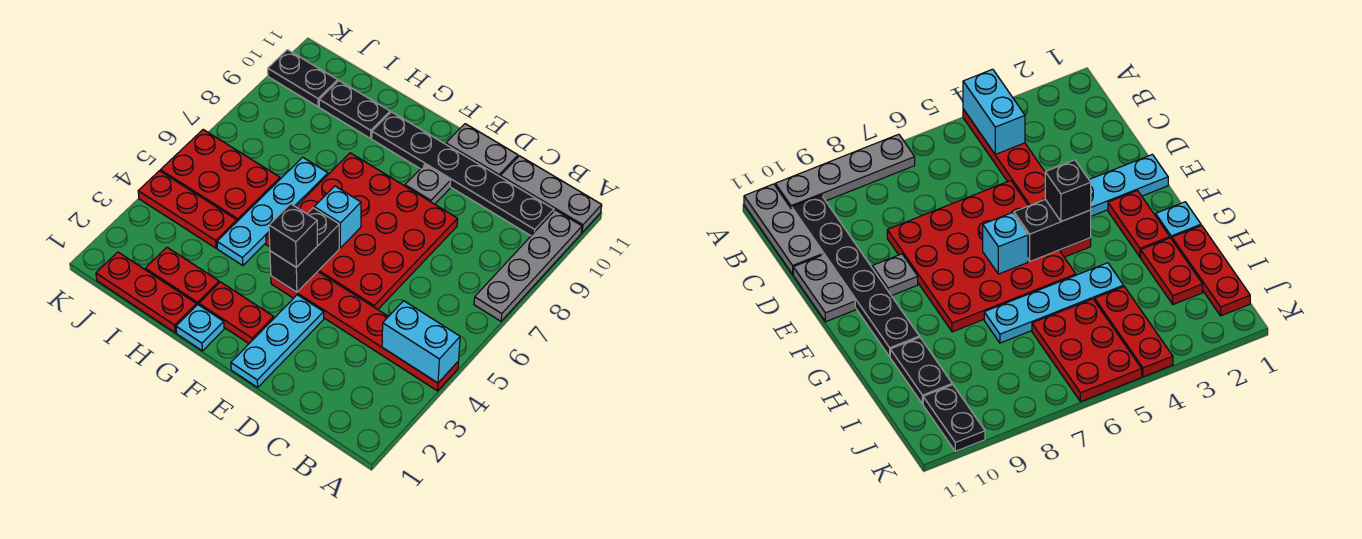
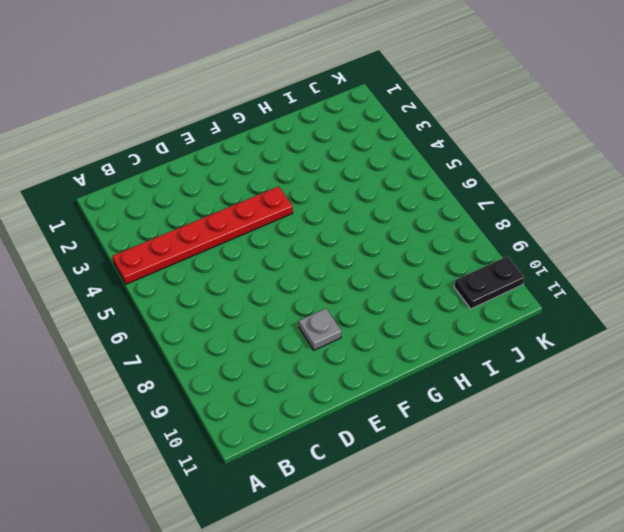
none -> grey plate A7:A10 level 1
none -> grey plate A11:C11 level 1
none -> black plate B10:G10 level 1

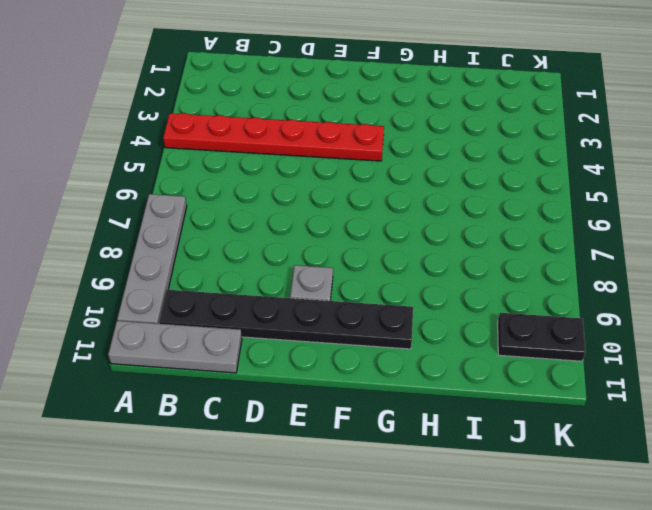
none -> red plate D5:G8 level 1
none -> grey plate D11:E11 level 1
none -> cyan plate E1:E3 level 1

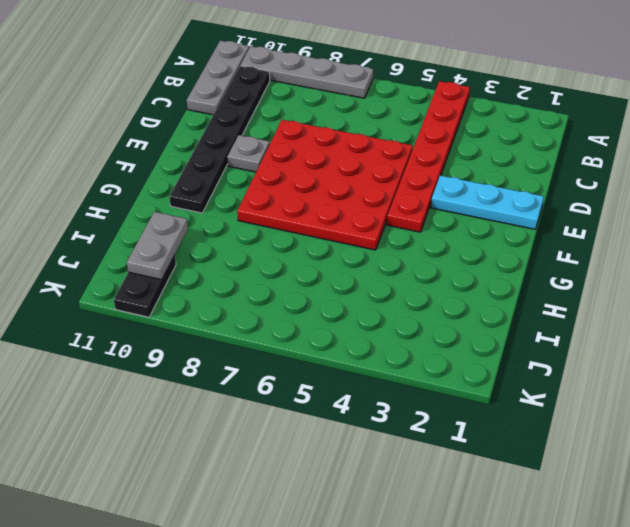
grey plate I10:J10 level 2 -> grey plate D11:E11 level 1
none -> red plate F2:G2 level 1
none -> cyan plate G1 level 1
none -> red plate H1:J1 level 1

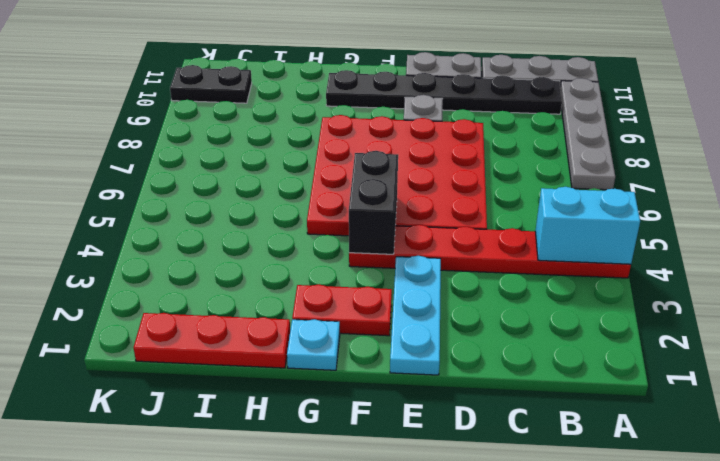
none -> red plate H2:I2 level 1
none -> cyan plate H4:H7 level 1
none -> black plate H10:I10 level 1

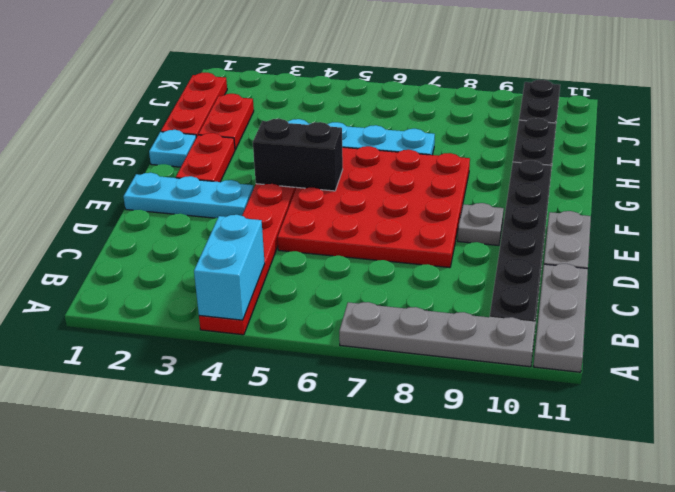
none -> red plate I4:K4 level 1
none -> red plate I5:K6 level 1
none -> cyan brick F6 level 2

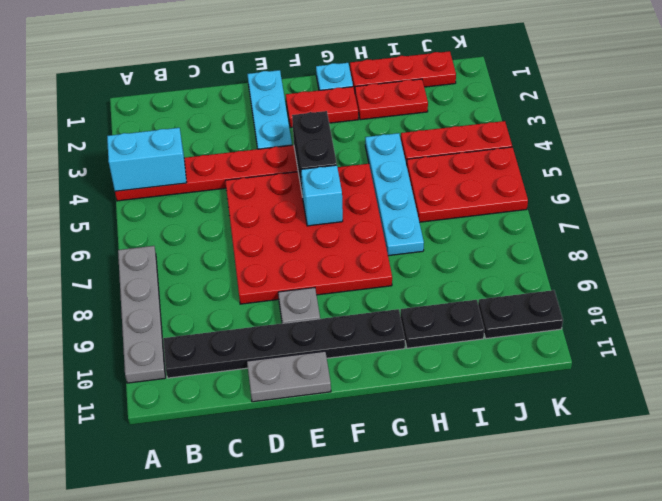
none -> grey plate A11:C11 level 1
none -> black brick F4 level 3

